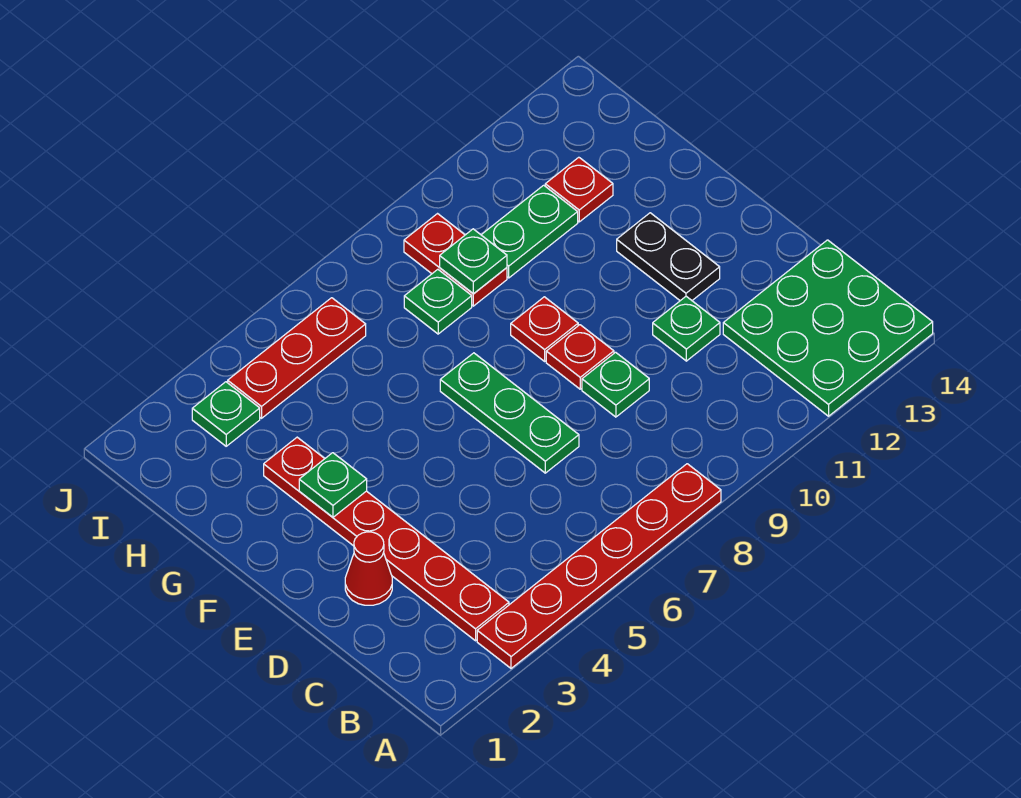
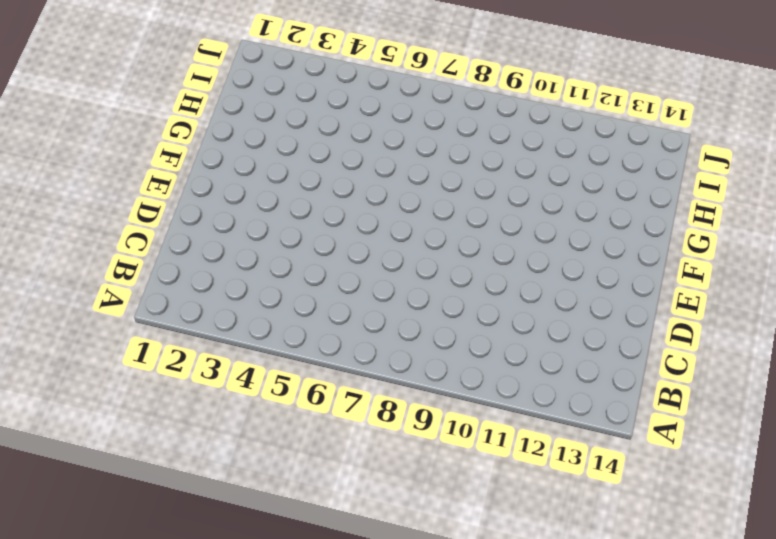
none -> red plate A3:A8 level 1
none -> green plate A12:C14 level 1
none -> red plate B3:G3 level 1

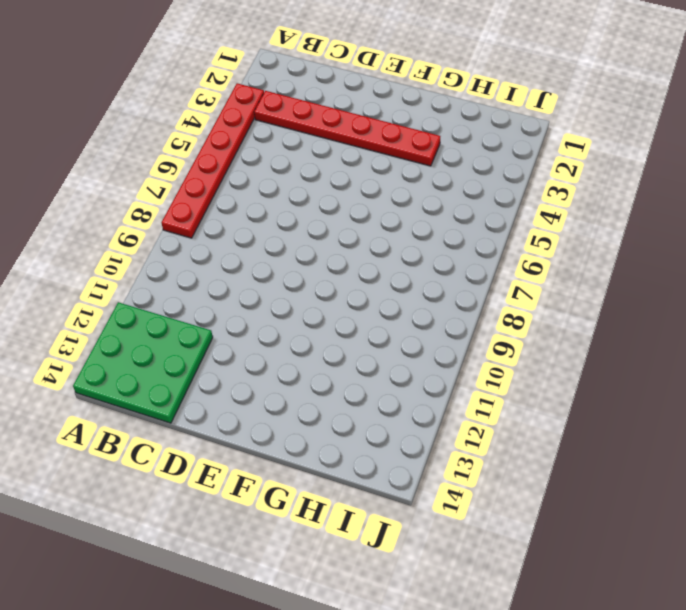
none -> red cone D2 level 1
none -> green plate D7:F7 level 1
none -> green plate D9 level 1

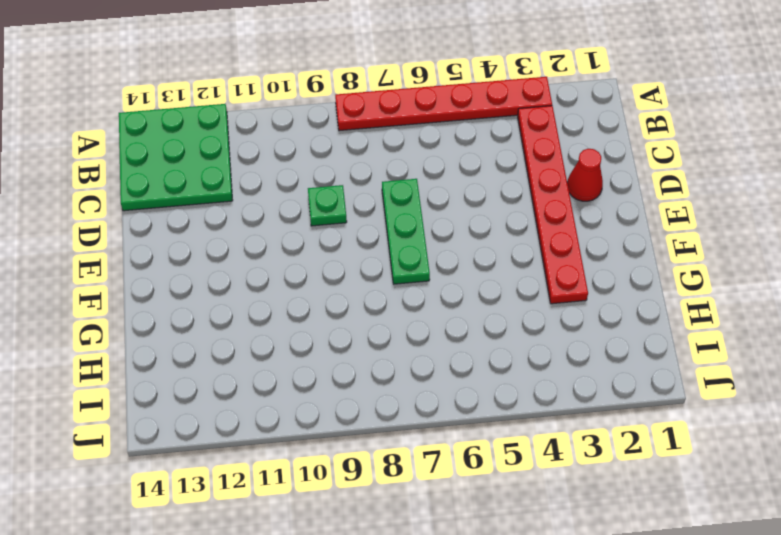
none -> green plate D11 level 1
none -> red plate E9 level 1
none -> black plate E12:F12 level 1

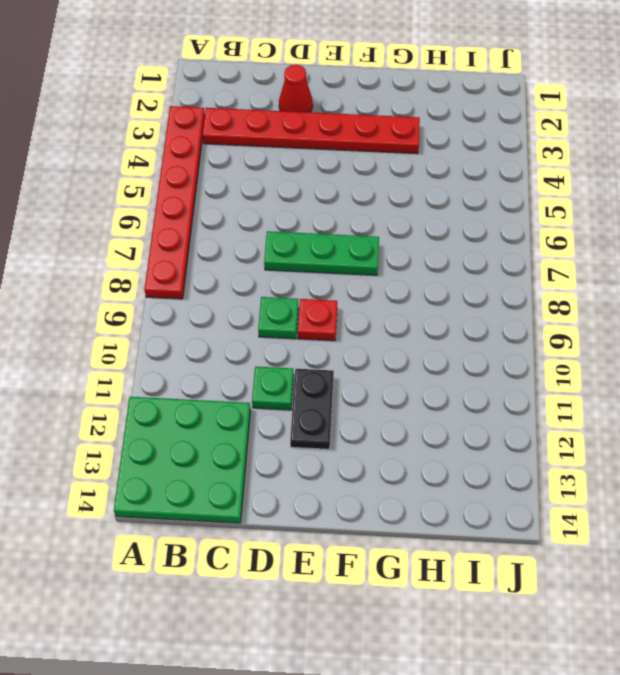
black plate E11:E12 level 1 -> black plate E12:F12 level 1
none -> red plate F9 level 1
none -> green plate H8 level 1
none -> red plate H9:I9 level 1

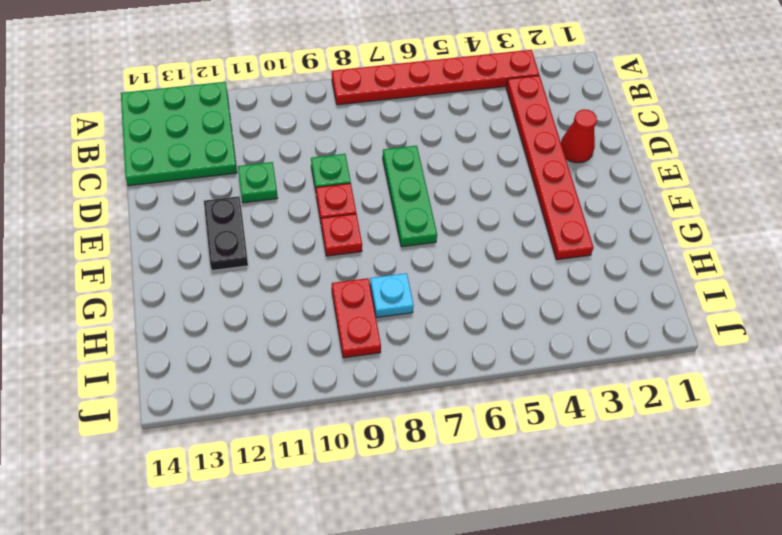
cyan plate H8 level 1 -> green plate H8 level 1
none -> green plate H10:H11 level 1
none -> red plate H12 level 1
none -> green plate I3 level 1

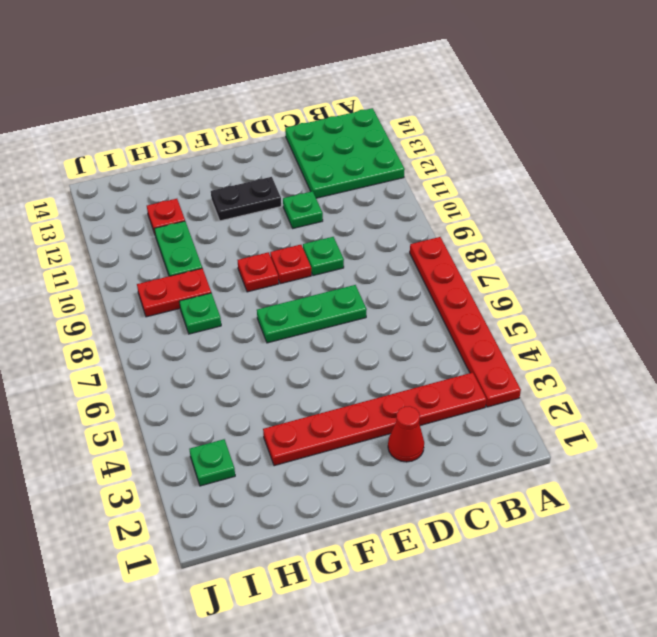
none -> red plate I4:I6 level 1
none -> green plate F3 level 2
none -> green plate H9 level 2

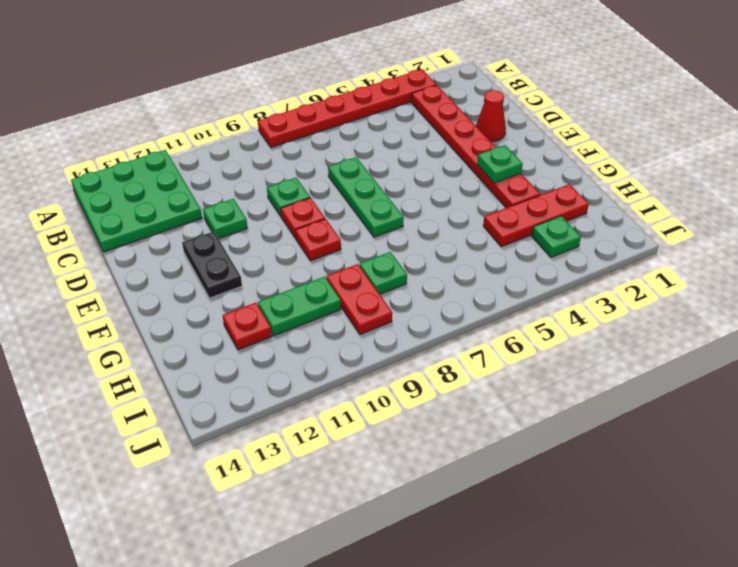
red plate H2:H4 level 1 -> red plate I4:I6 level 1
none -> green plate H9 level 2

